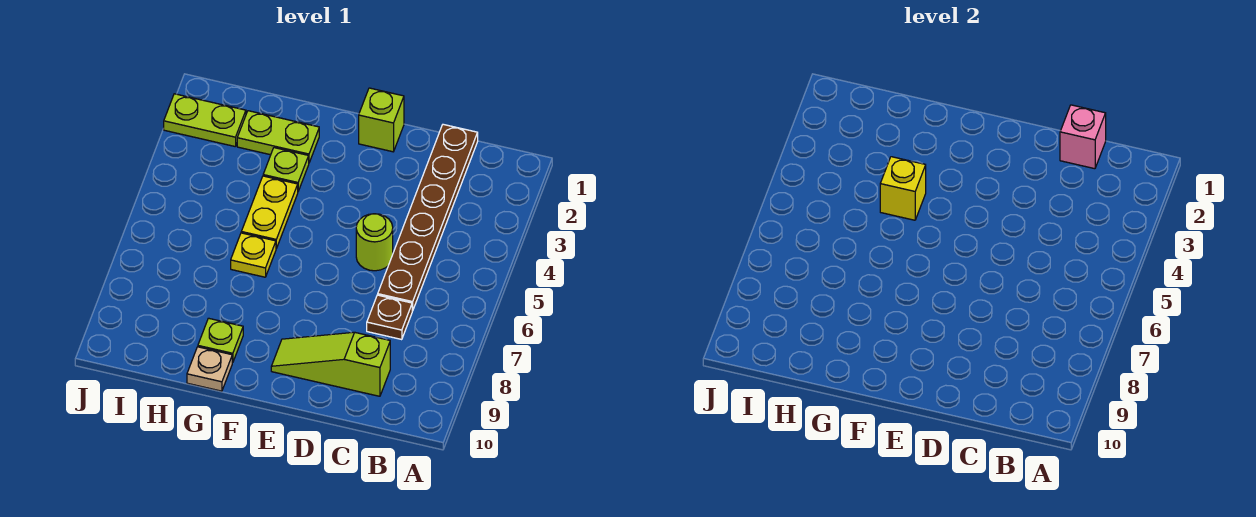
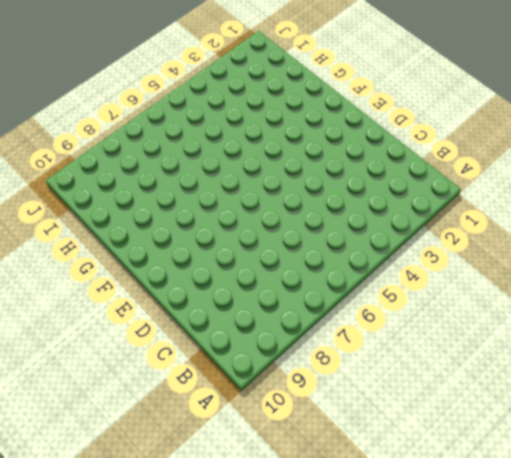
none -> brown plate C1:C6 level 1
none -> brown plate C7 level 1
none -> lime slope C9:E9 level 1 top C

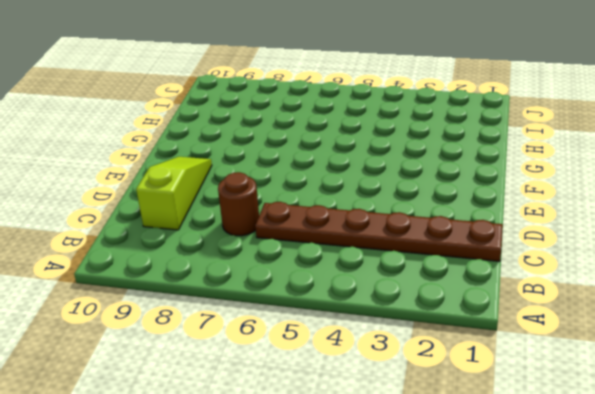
brown round brick C7 level 1 -> brown plate C7 level 1
none -> lime round brick D5 level 1
none -> lime brick E1 level 1
none -> lime plate G2:H2 level 1

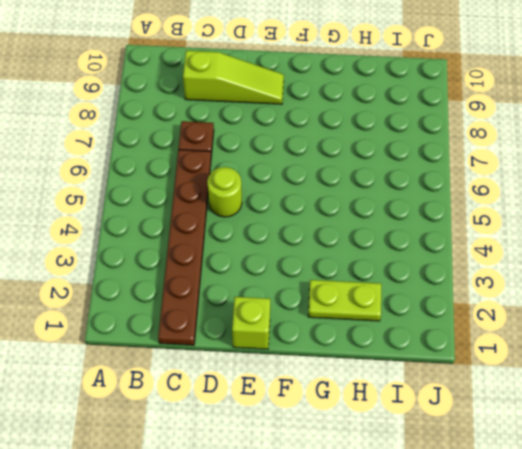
none -> lime plate G3 level 1
none -> yellow plate G4:G5 level 1
none -> yellow plate G6 level 1

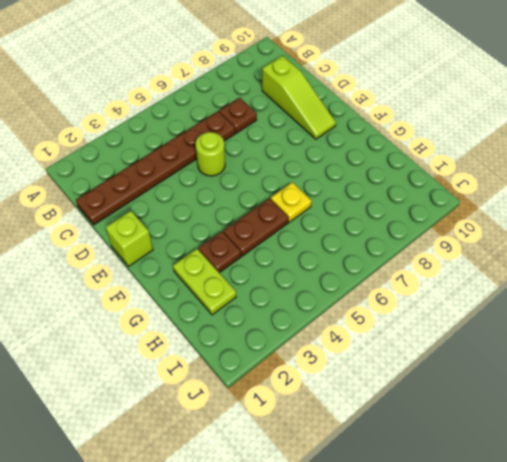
brown plate G3 level 1 -> lime plate G3 level 1
brown plate G4:G5 level 1 -> yellow plate G4:G5 level 1
none -> lime plate G9 level 1
none -> tan plate G10 level 1
none -> lime plate I2:J2 level 1

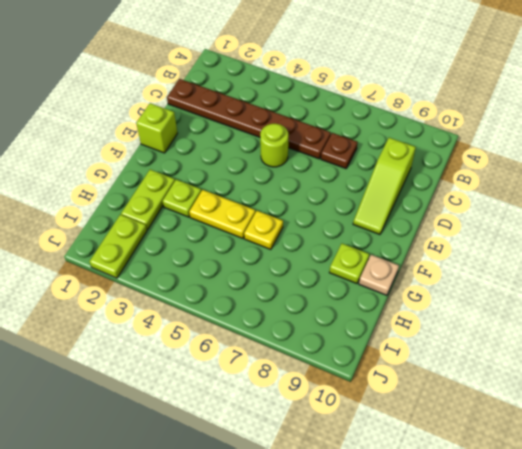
none -> pink brick C1 level 2
none -> yellow brick G4 level 2

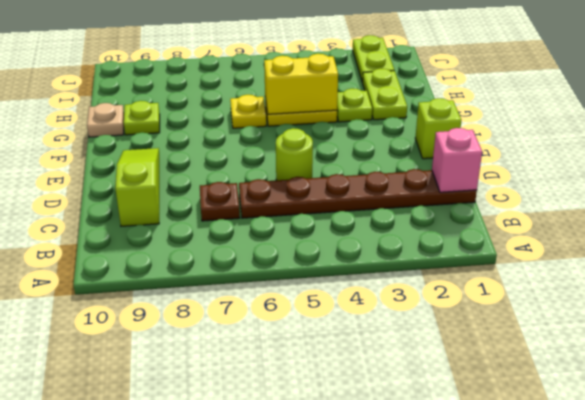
yellow brick G4:G5 level 2 -> yellow brick G4 level 2

